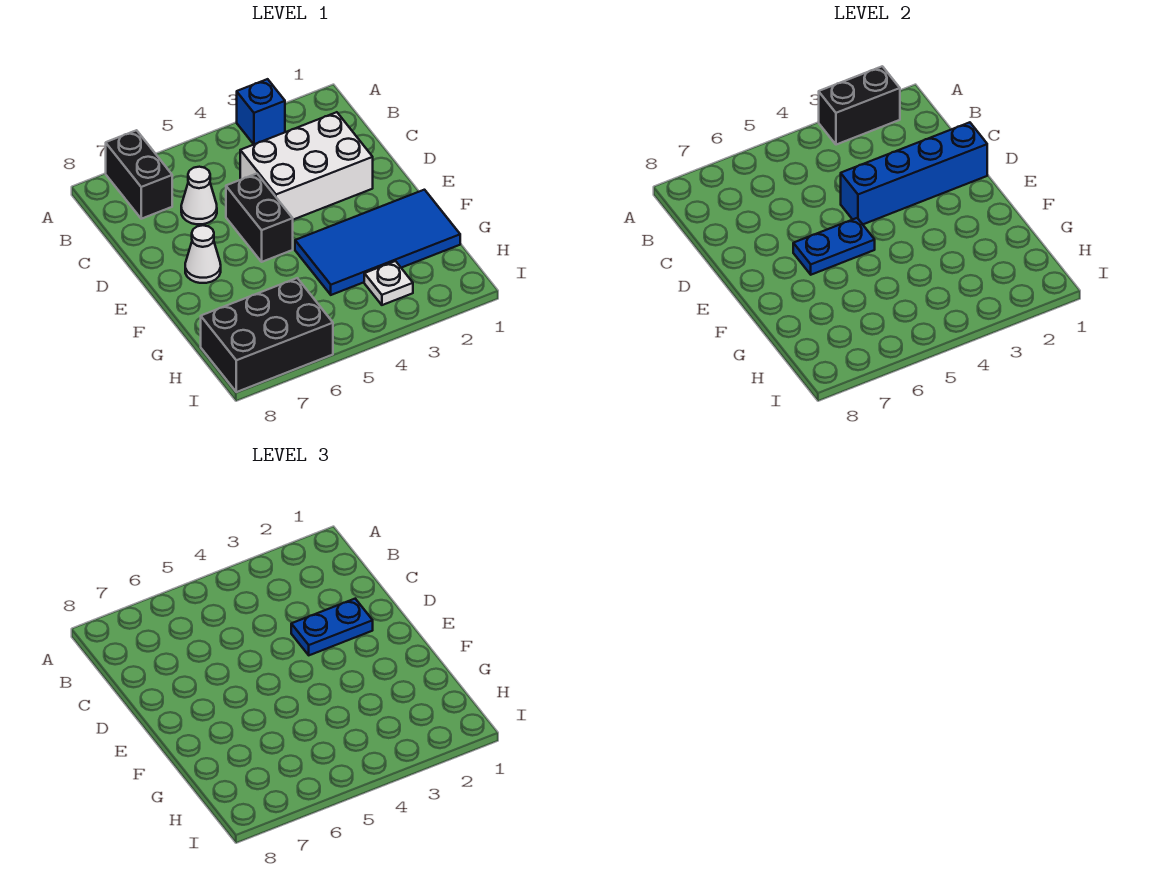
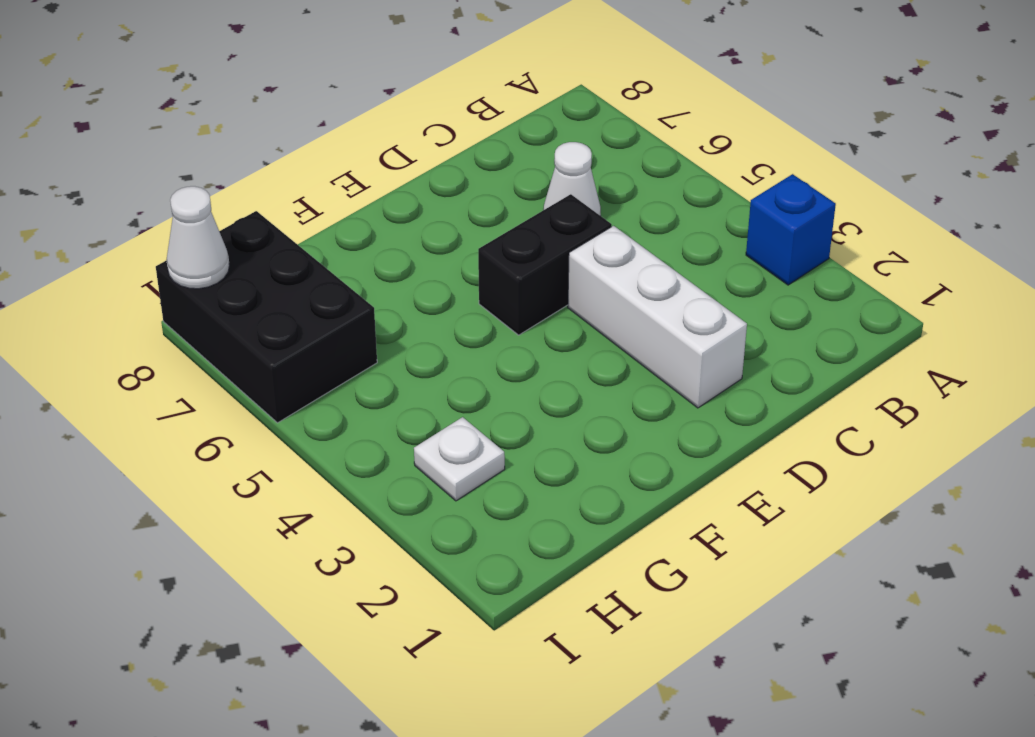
white brick D2:D4 level 1 -> white brick C2:D4 level 1
white cone I8 level 2 -> white cone E7 level 1
none -> black brick A7:B7 level 1
none -> blue tile F1:G4 level 1
none -> black brick A2:A3 level 2

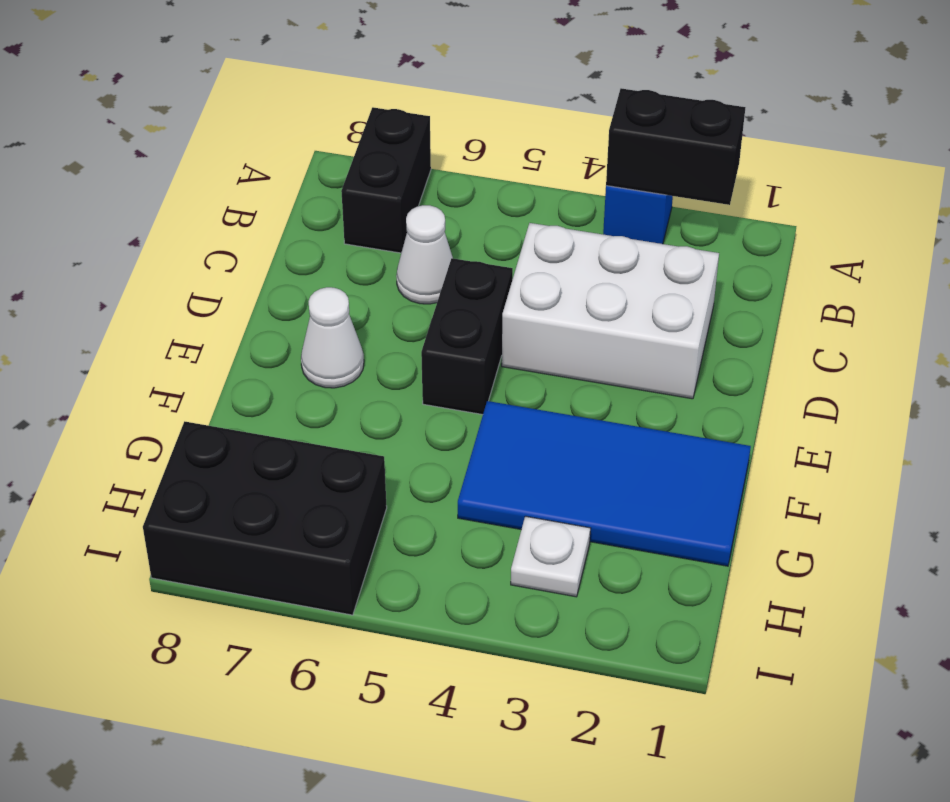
none -> blue brick D1:D4 level 2
none -> blue plate E5:E6 level 2
none -> blue plate D2:D3 level 3

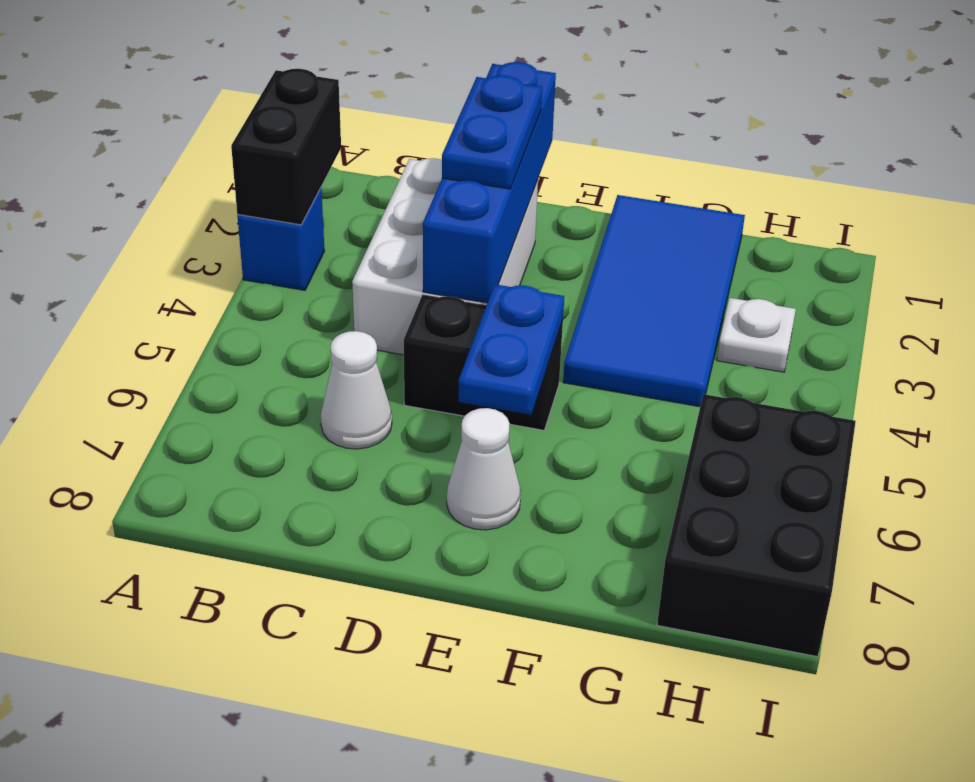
none -> black brick A7:B7 level 1

